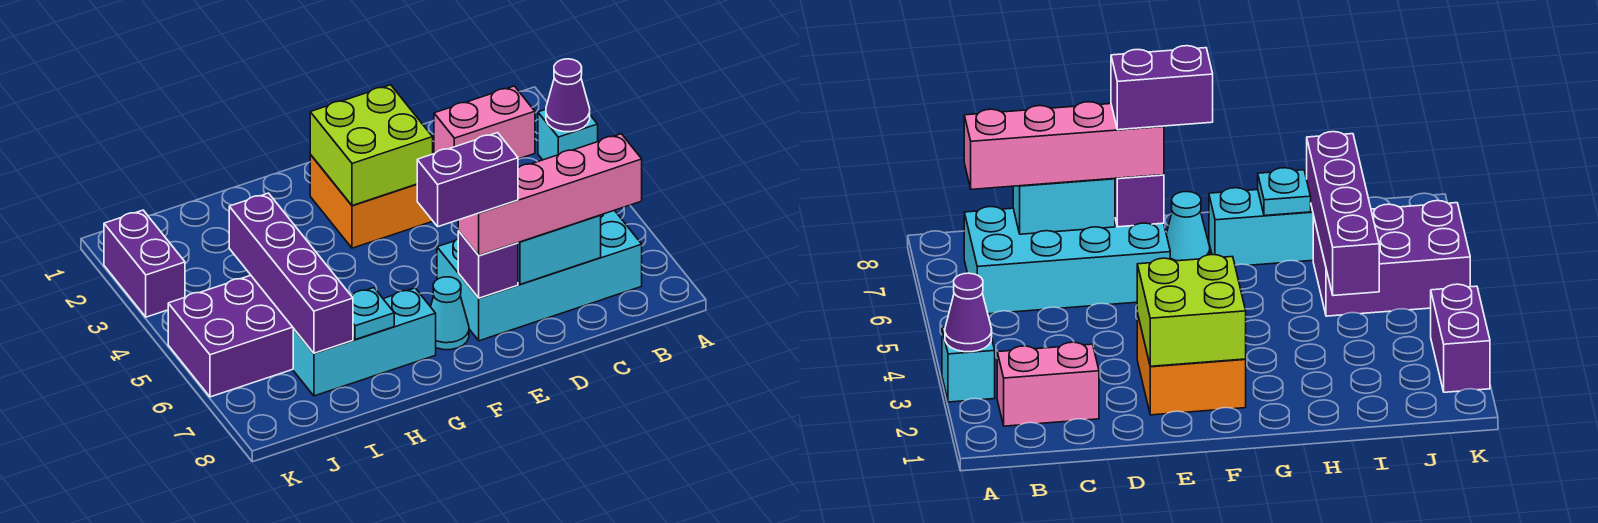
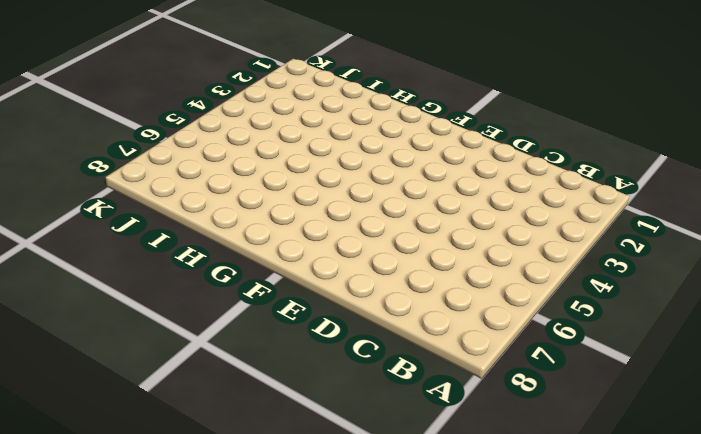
none -> cyan brick A3 level 1
none -> pink brick B2:C2 level 1
none -> cyan brick B6:E7 level 1

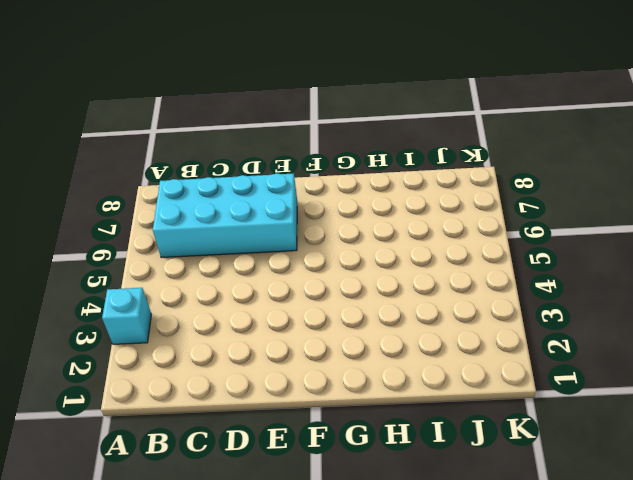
none -> pink brick B2:C2 level 1
none -> orange brick E2:F3 level 1
none -> cyan cone F7 level 1

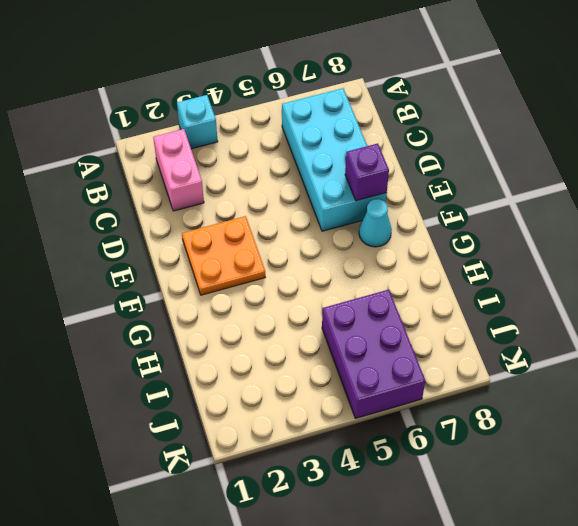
orange plate E2:F3 level 1 -> orange brick E2:F3 level 1
none -> cyan brick G7:I7 level 1
none -> purple brick K2:K3 level 1
none -> purple cone A3 level 2

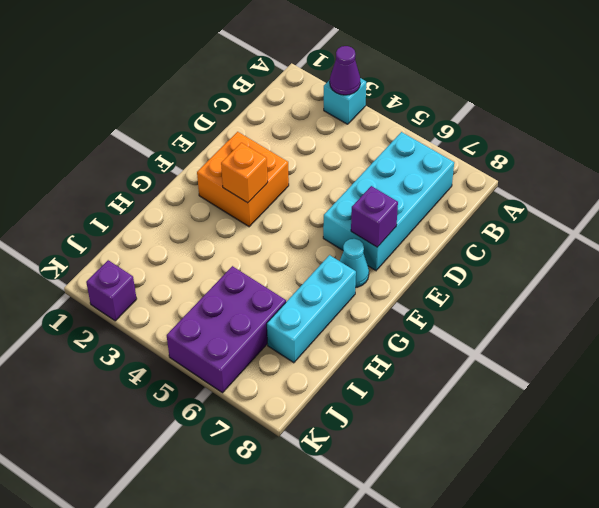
orange brick F3 level 2 -> lime brick E2:F3 level 2
purple brick K2 level 1 -> purple brick K2:K3 level 1
none -> pink brick B2:C2 level 1
none -> cyan brick C7:D7 level 2
none -> cyan plate H7 level 2

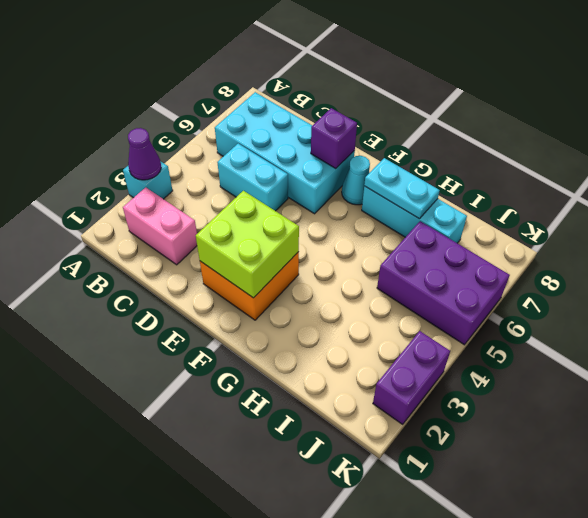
cyan brick C5:D5 level 1 -> cyan brick C7:D7 level 2
cyan plate G7:H7 level 2 -> cyan plate H7 level 2
none -> purple brick I4:I7 level 2
none -> pink brick B7:E7 level 3
none -> purple brick E7:F7 level 4

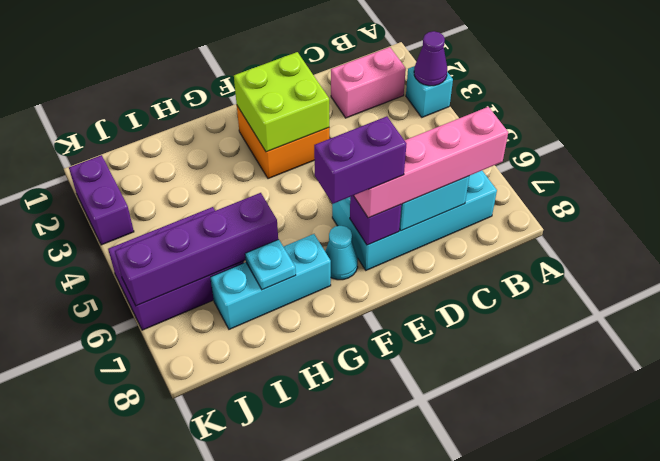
purple brick H6:K6 level 2 -> purple brick I4:I7 level 2

